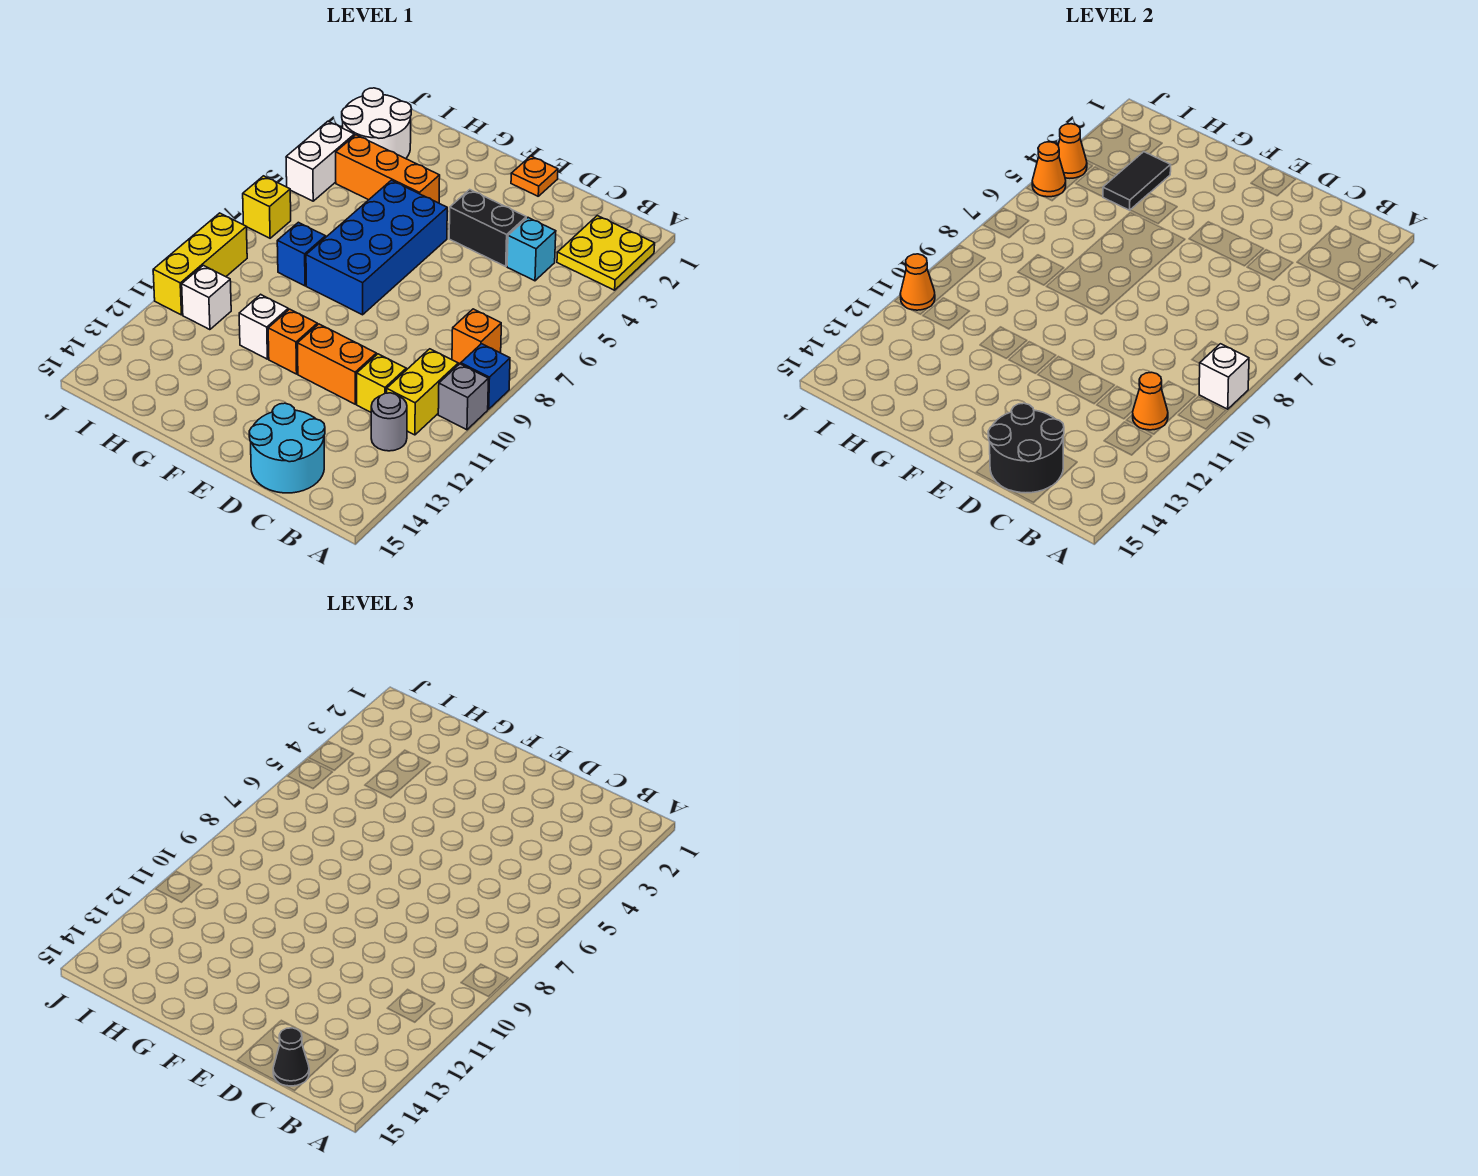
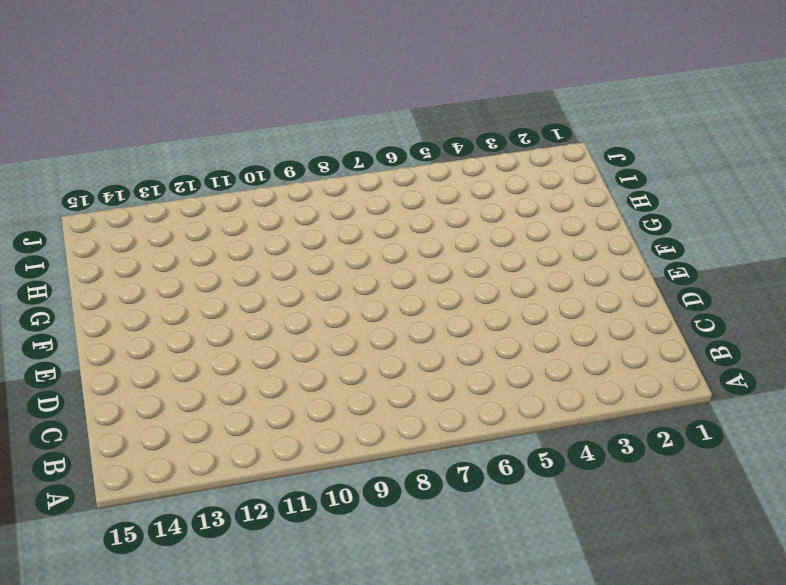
none -> yellow plate A2:B3 level 1
none -> blue brick A9 level 1
none -> grey brick A10 level 1
none -> orange brick B8 level 1

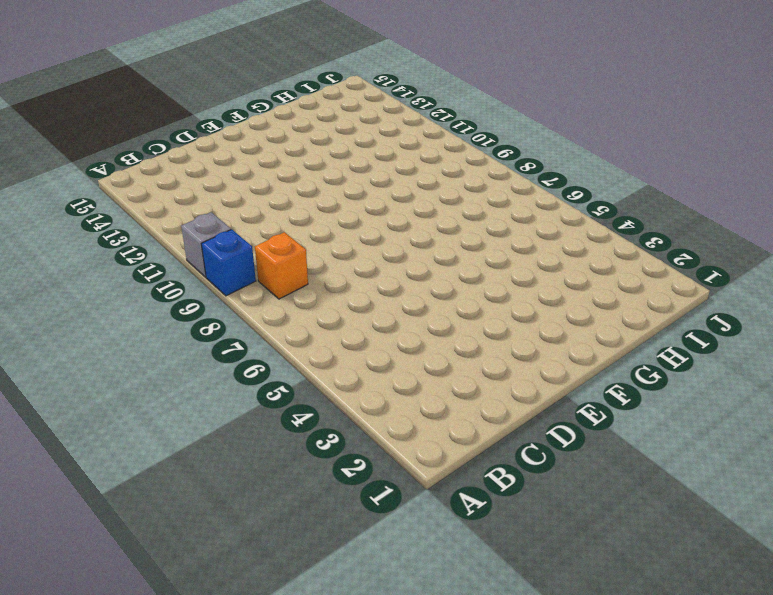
none -> yellow plate A2:B3 level 1
none -> yellow brick B10:B11 level 1
none -> grey round brick B12 level 1
none -> cyan brick C4 level 1

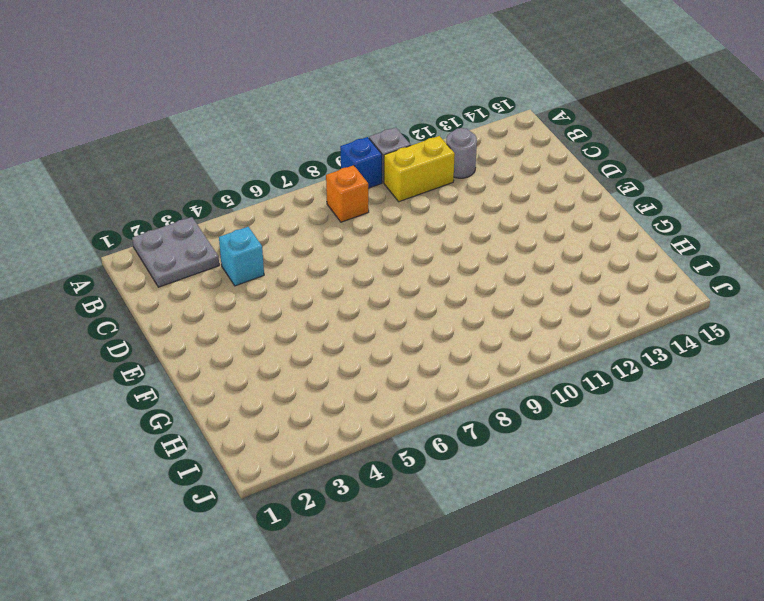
grey plate A2:B3 level 1 -> yellow plate A2:B3 level 1
none -> yellow brick C11 level 1
none -> cyan round brick C14:D15 level 1
none -> black brick D4:E4 level 1
none -> orange brick D11:E11 level 1

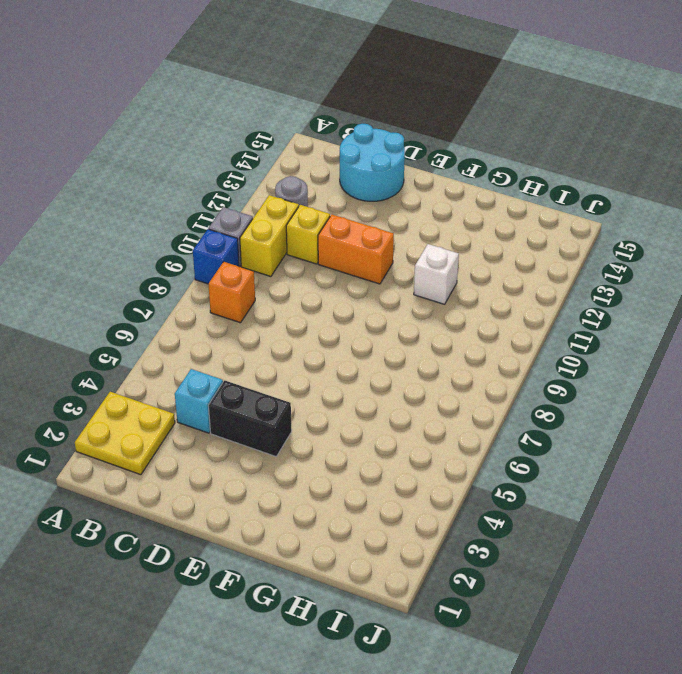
none -> orange plate E1 level 1
none -> blue brick F5:G8 level 1
none -> orange brick F11 level 1
none -> orange brick G4:I4 level 1

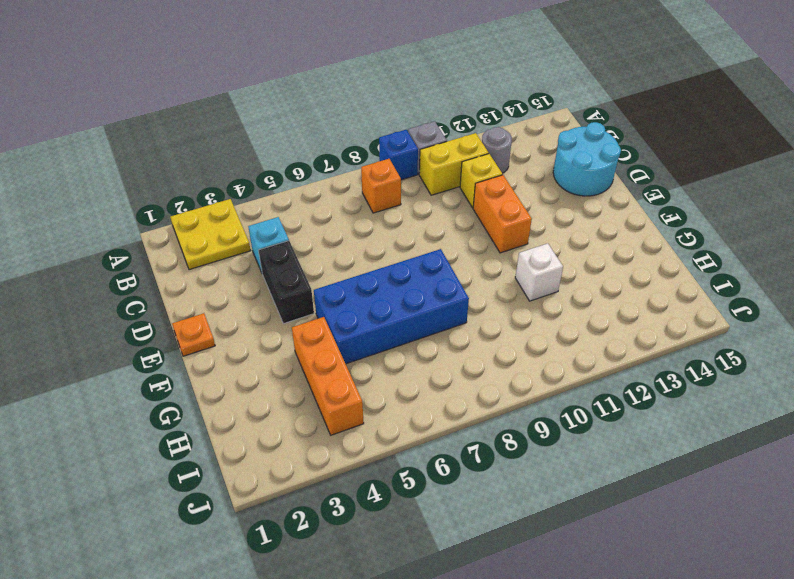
none -> orange brick F11 level 1
none -> blue brick H8 level 1
none -> white round brick I2:J3 level 1
none -> white brick I11 level 1

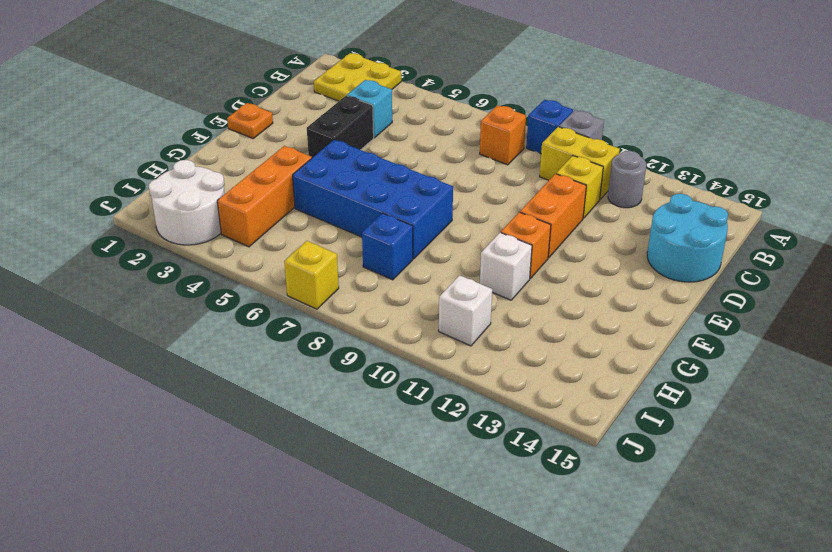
none -> white brick J4:J5 level 1
none -> yellow brick J9:J11 level 1
none -> white brick A9 level 2
none -> orange cone B11 level 2

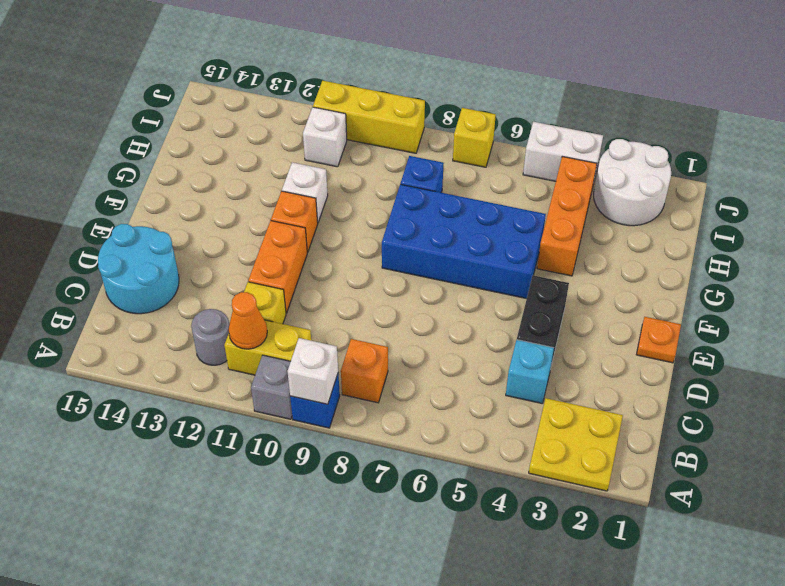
none -> black round brick C14:D15 level 2
none -> black tile H3:H4 level 2
none -> orange cone J4 level 2
none -> orange cone J5 level 2

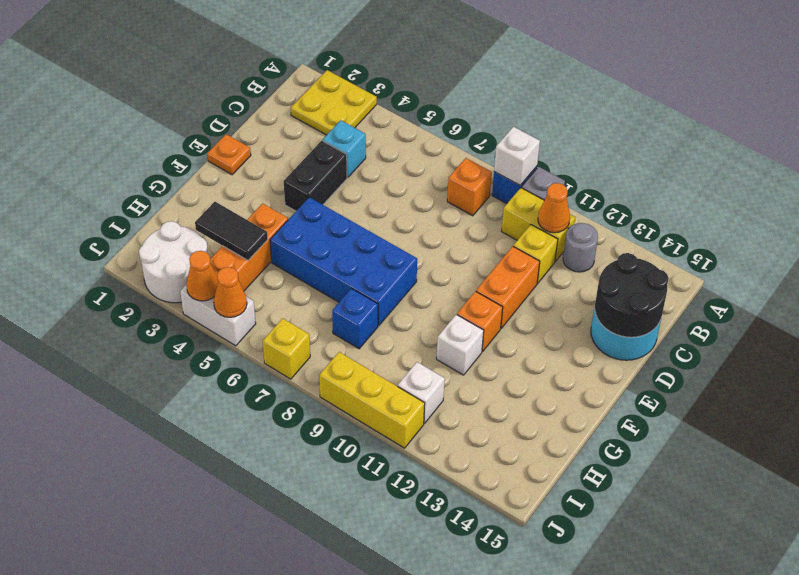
none -> orange cone J11 level 2
none -> black cone C15 level 3

